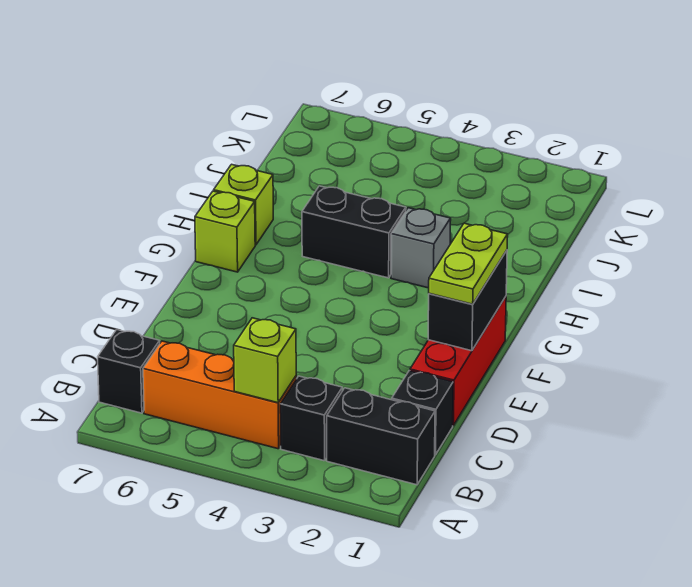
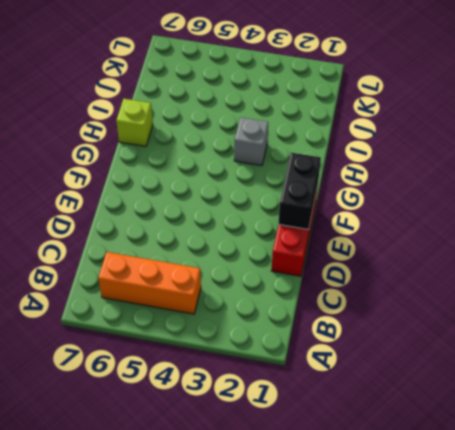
none -> black brick B1:B2 level 1
none -> black brick B3 level 1
none -> black brick B7 level 1

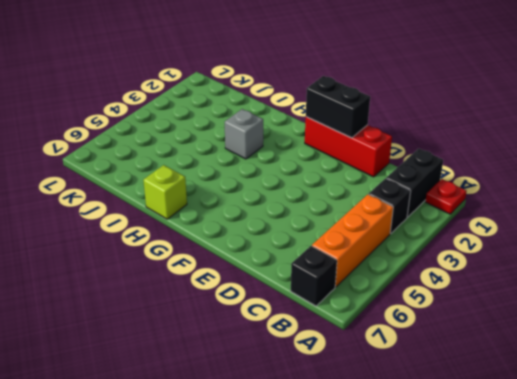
red plate A1 level 1 -> none
none -> black brick C1 level 1
none -> lime brick G7 level 1
none -> black brick H4:H5 level 1

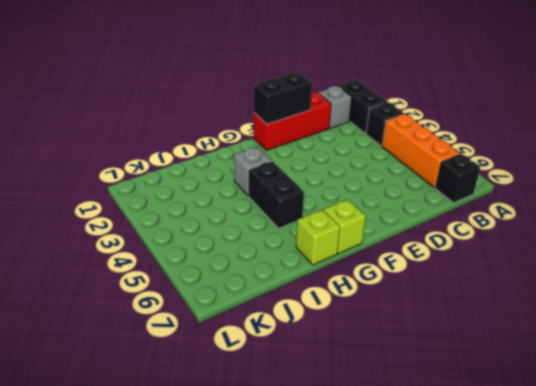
grey brick C1 level 1 -> black brick C1 level 1
none -> lime brick B4 level 2
none -> lime plate E1:F1 level 3

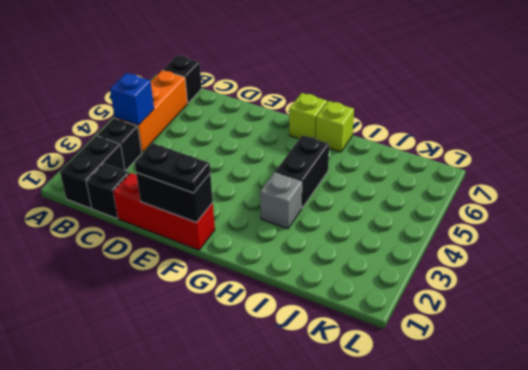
blue brick B4 level 2 -> lime brick B4 level 2
black plate E1:F1 level 3 -> lime plate E1:F1 level 3

